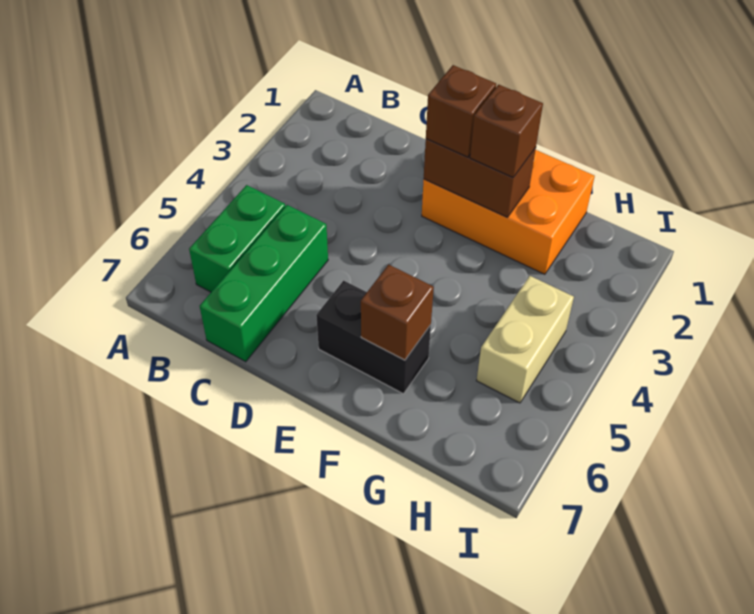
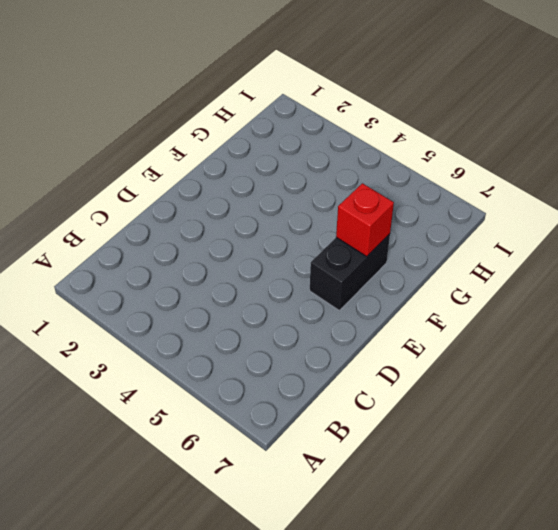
red brick F6 level 2 -> brown brick F6 level 2
none -> green brick B5:B6 level 1
none -> green brick C5:C7 level 1

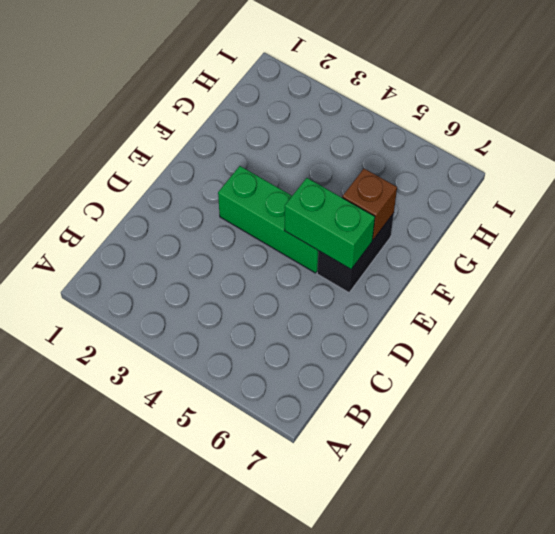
green brick E3:E5 level 1 -> green brick C5:C7 level 1
green brick E5:E6 level 2 -> green brick B5:B6 level 1
none -> orange brick E1:G2 level 1
none -> tan brick H4:H5 level 1

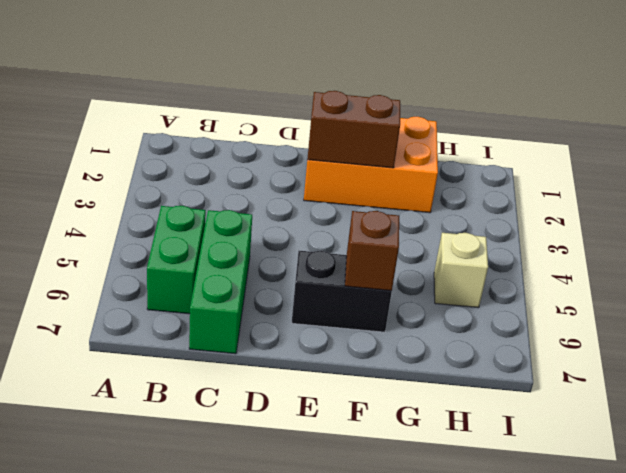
tan brick H5 level 1 -> tan brick H4:H5 level 1
none -> brown brick E2 level 3
none -> brown brick F2 level 3

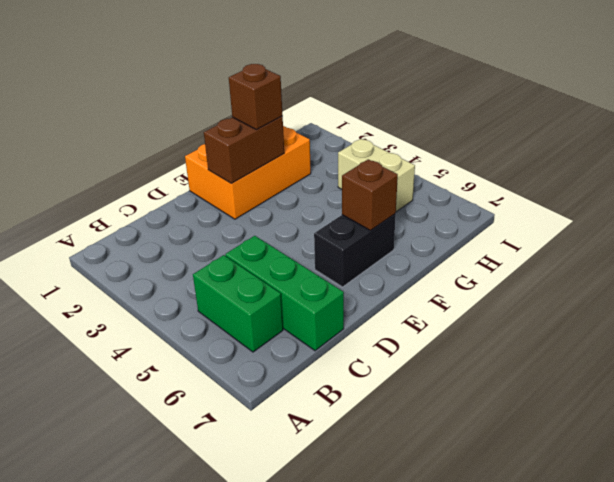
none -> brown brick E2 level 3

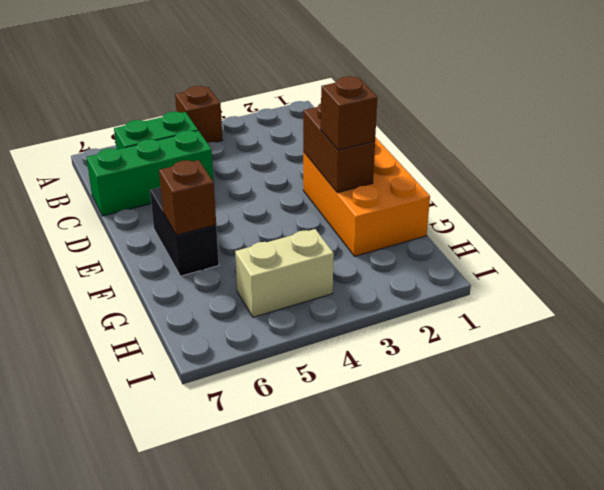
brown brick A4 level 1 -> brown brick E2 level 3

